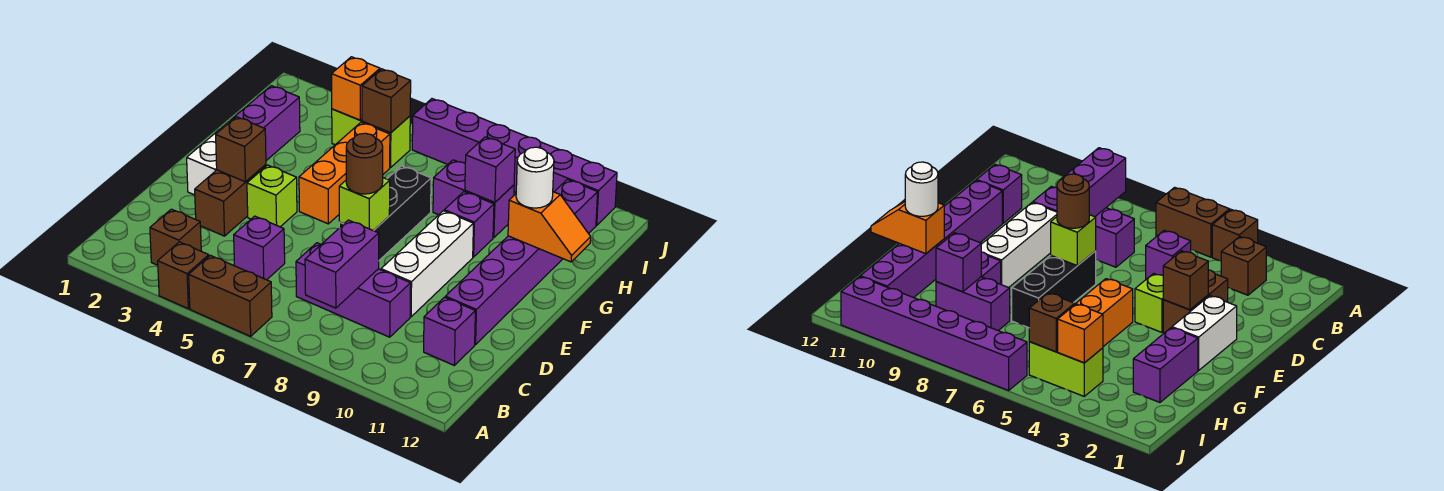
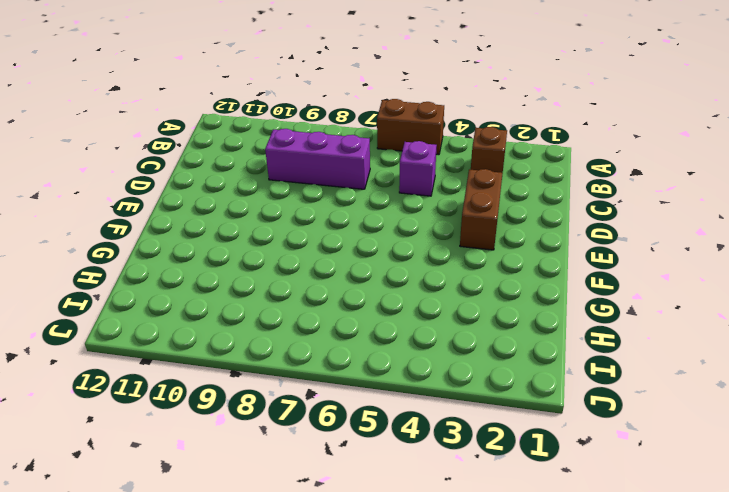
none -> brown brick A4 level 1
none -> purple brick C11 level 1
none -> white brick D9:F9 level 1

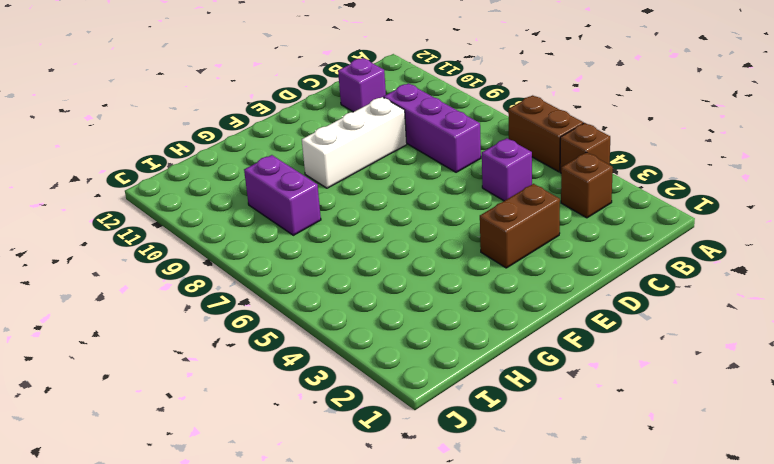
none -> purple brick D11:I11 level 1
none -> white brick E2:F2 level 1
none -> lime brick E4 level 1

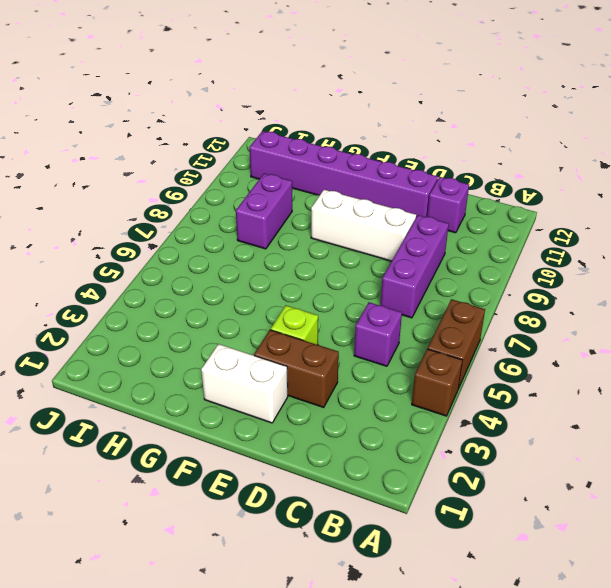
none -> brown brick B3 level 1
none -> black brick E7:G7 level 1
none -> orange brick F5:H5 level 1

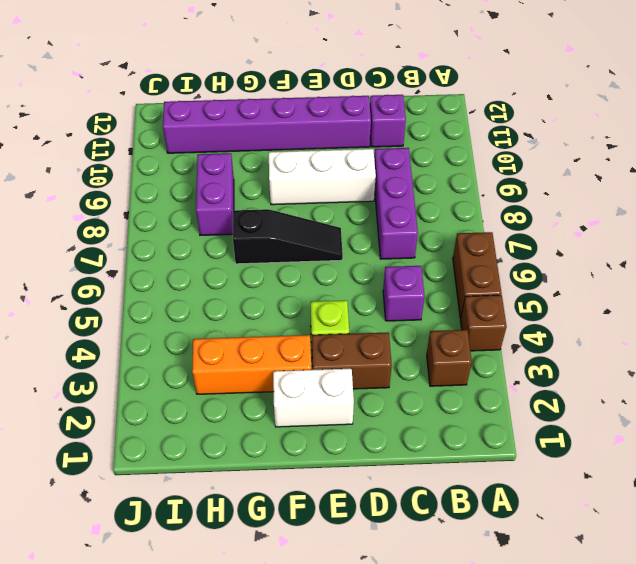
black slope E7:G7 level 1 top G -> black brick E7:G7 level 1
orange brick F3:H3 level 1 -> orange brick F5:H5 level 1
none -> purple brick G2:H2 level 1
none -> purple brick G9 level 1
none -> lime brick I4:I5 level 1

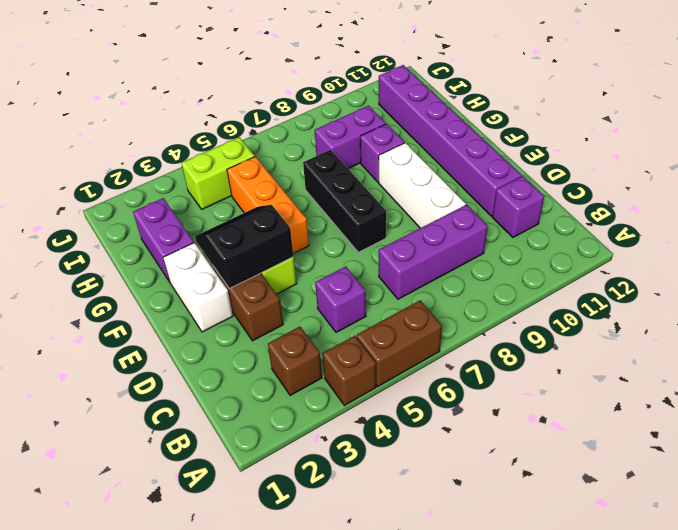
black slope E3:F4 level 2 top E -> brown brick E3 level 2
none -> purple brick J6:J11 level 1
none -> purple brick B8:C8 level 2
none -> lime brick E7 level 2

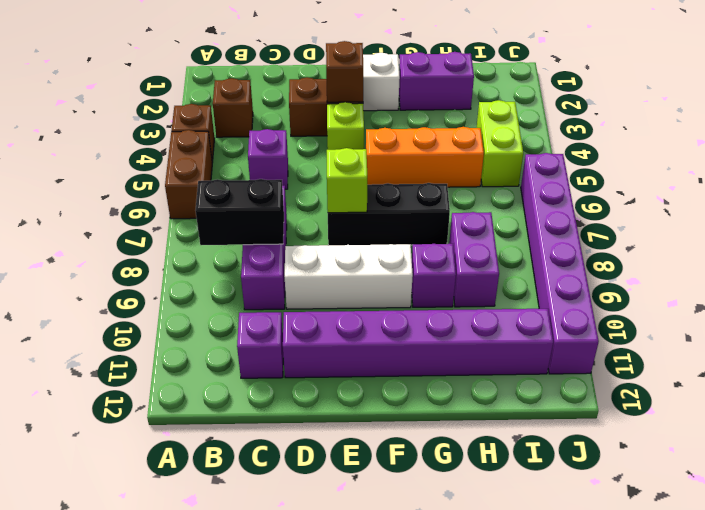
black brick B8:C8 level 2 -> purple brick B8:C8 level 2
none -> orange slope G11:G12 level 2 top 11
none -> purple brick H9 level 2
none -> orange brick I4 level 2

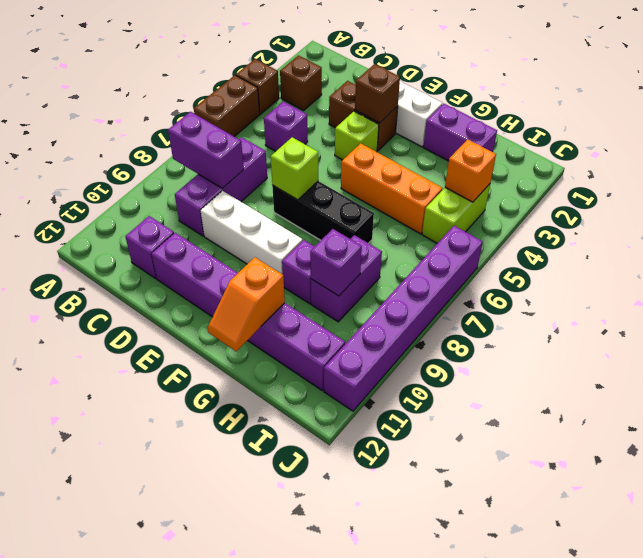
none -> brown brick I5 level 2
none -> brown round brick E7 level 3
none -> white round brick G11 level 3

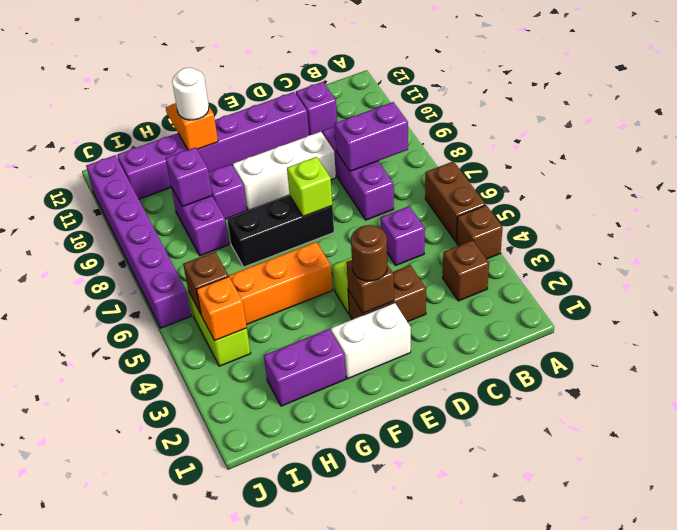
brown round brick E3 level 3 -> brown round brick E7 level 3

